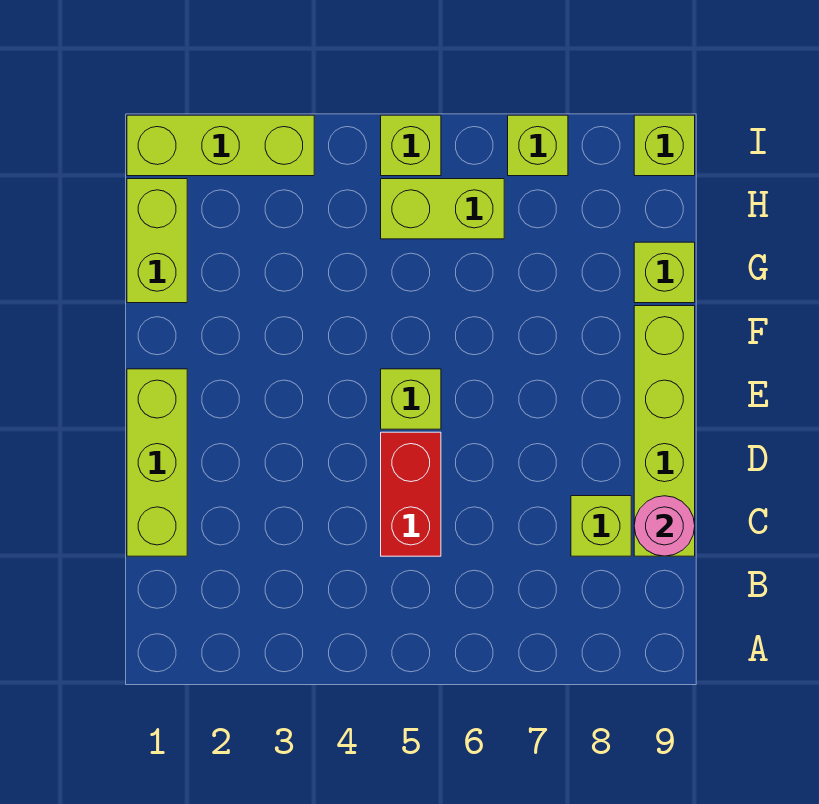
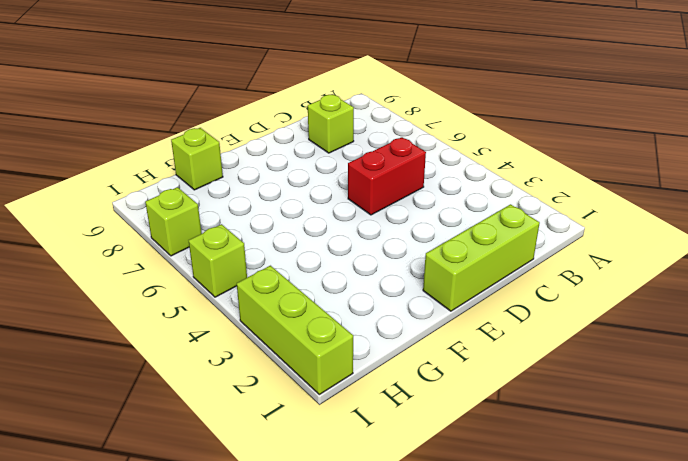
none -> lime brick C9:F9 level 1
none -> lime brick E5 level 1
none -> lime brick G1:H1 level 1

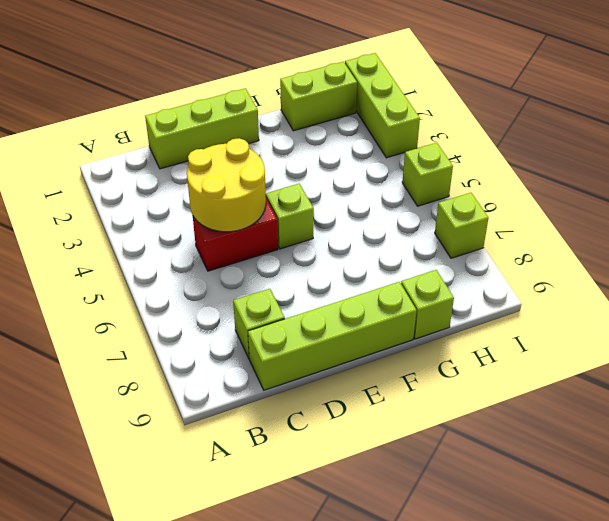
yellow round brick C4:D5 level 2 -> none
none -> lime brick H5:H6 level 1
none -> lime brick I9 level 1
none -> pink round brick C9 level 2

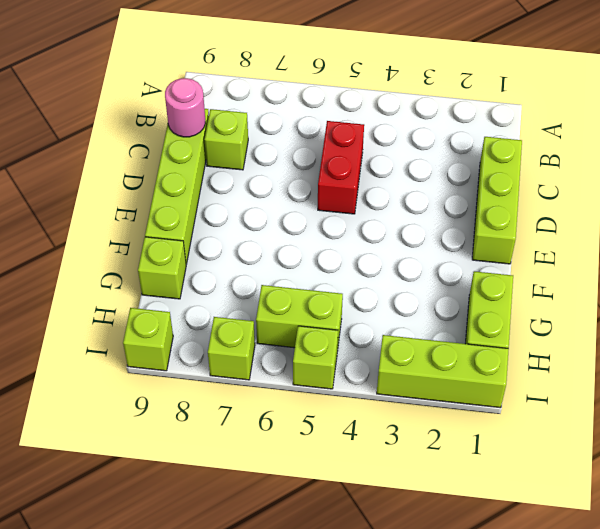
none -> lime brick E5 level 1

